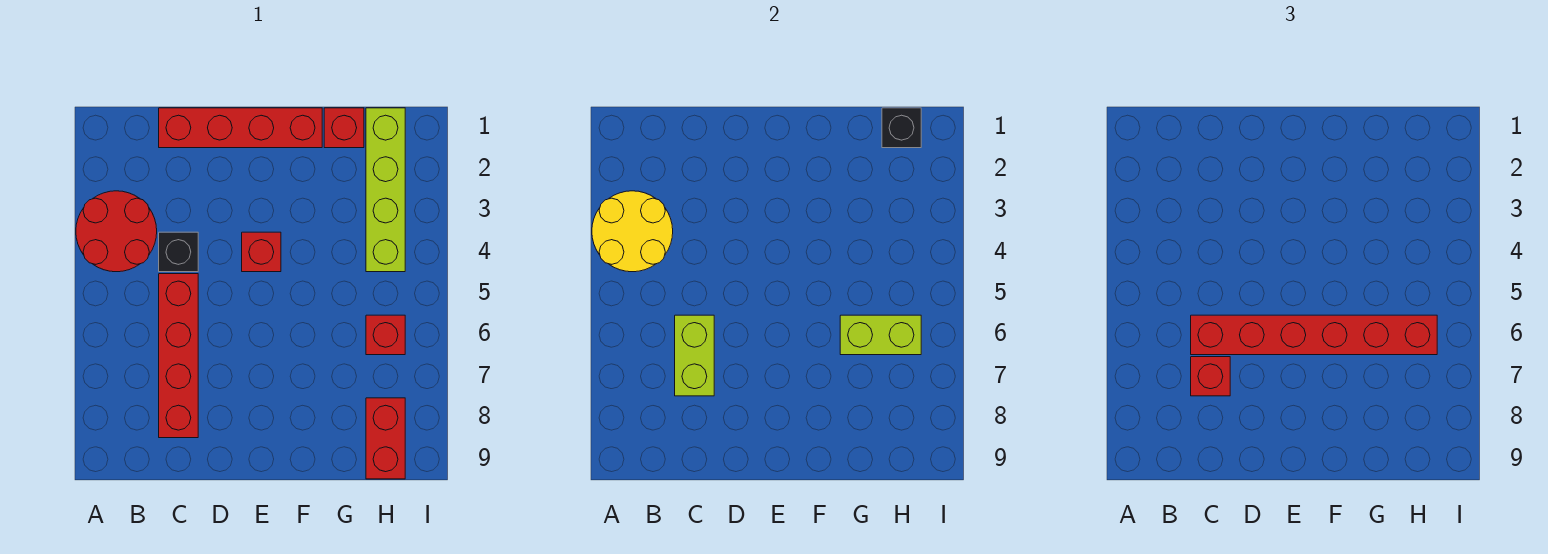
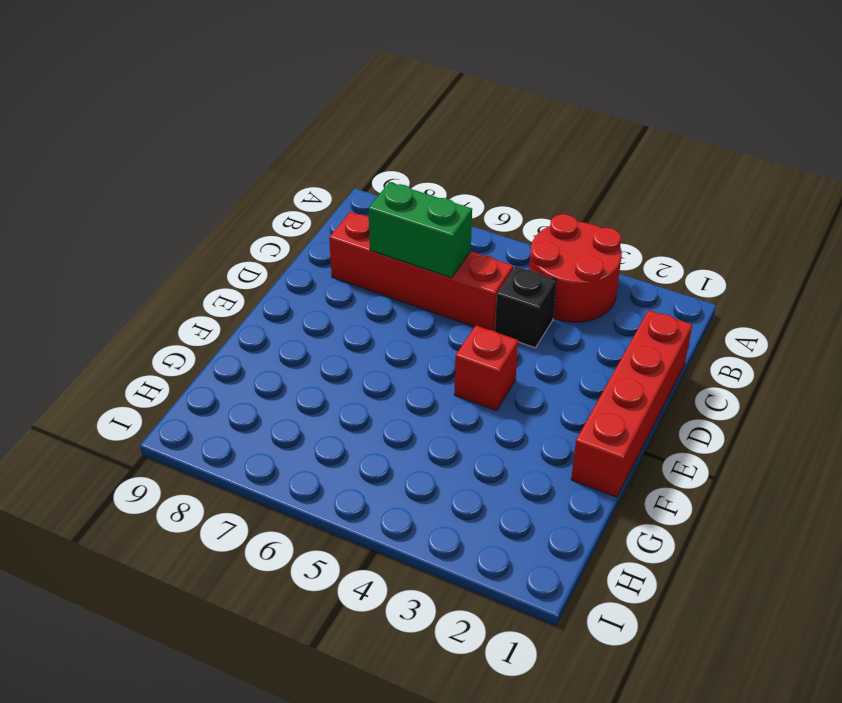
green brick C6:C7 level 2 -> lime brick C6:C7 level 2
none -> red brick G1 level 1
none -> lime brick H1:H4 level 1
none -> red brick H6 level 1

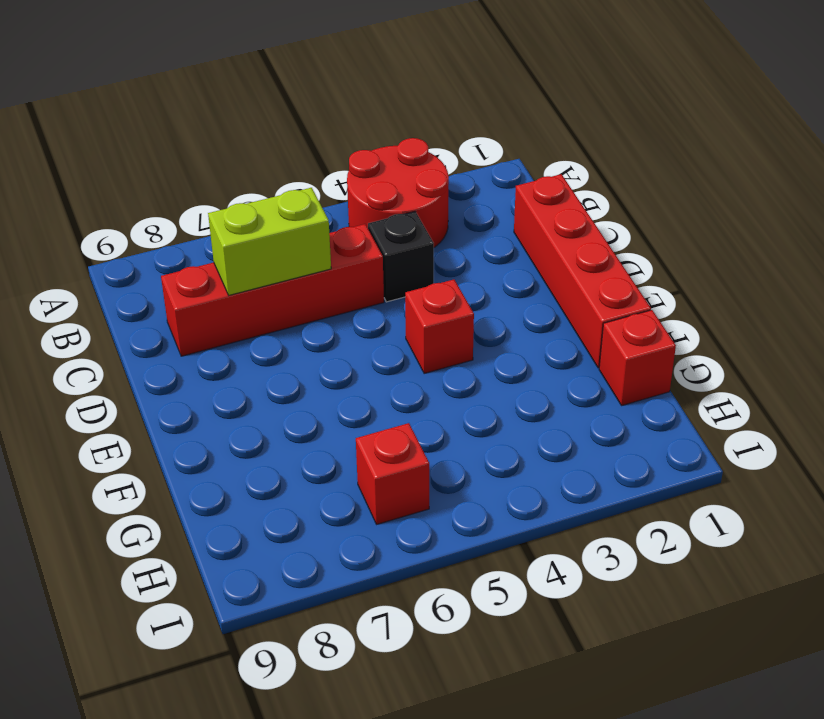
none -> lime brick H1:H4 level 1
none -> red brick H8:H9 level 1
none -> yellow round brick A3:B4 level 2

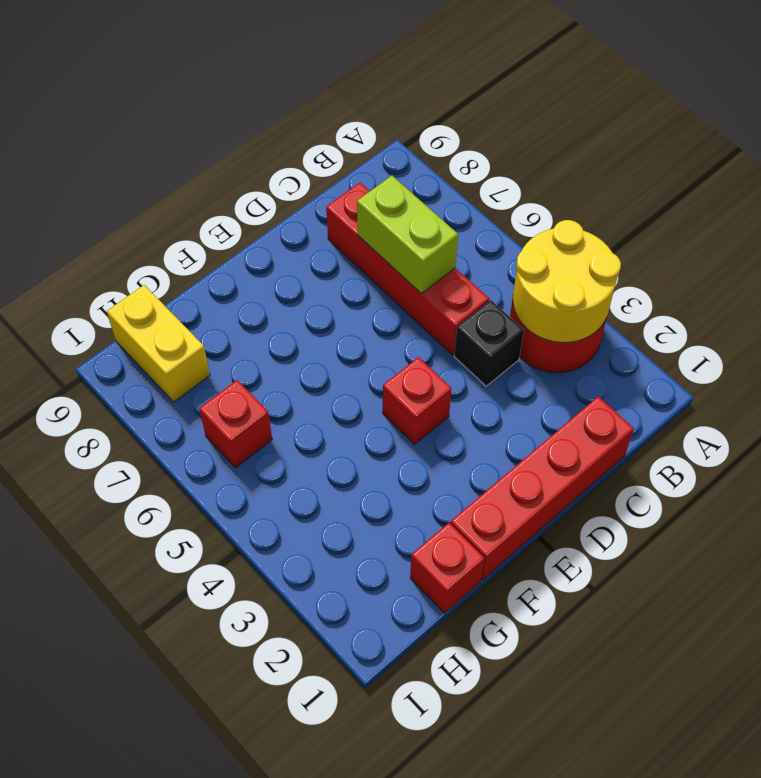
yellow brick H8:H9 level 1 -> red brick H8:H9 level 1
none -> lime brick H1:H4 level 1
none -> lime brick G6:H6 level 2
none -> black brick H1 level 2

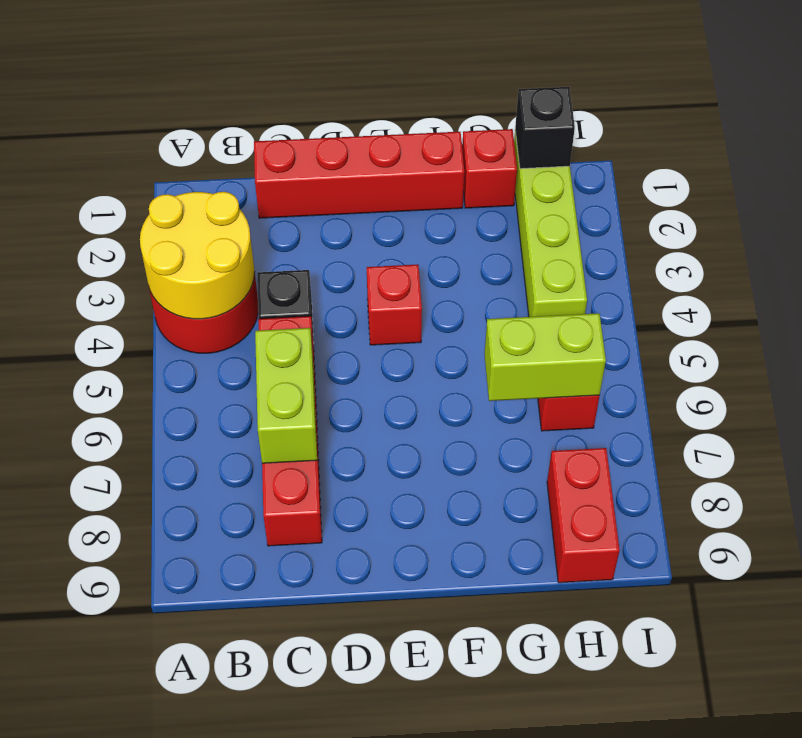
none -> red brick C6:H6 level 3
none -> red brick C7 level 3

